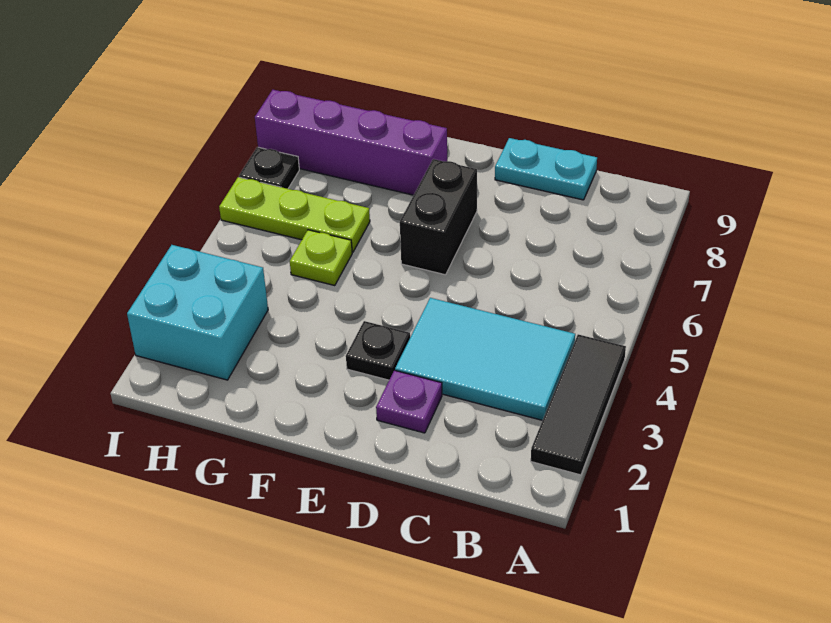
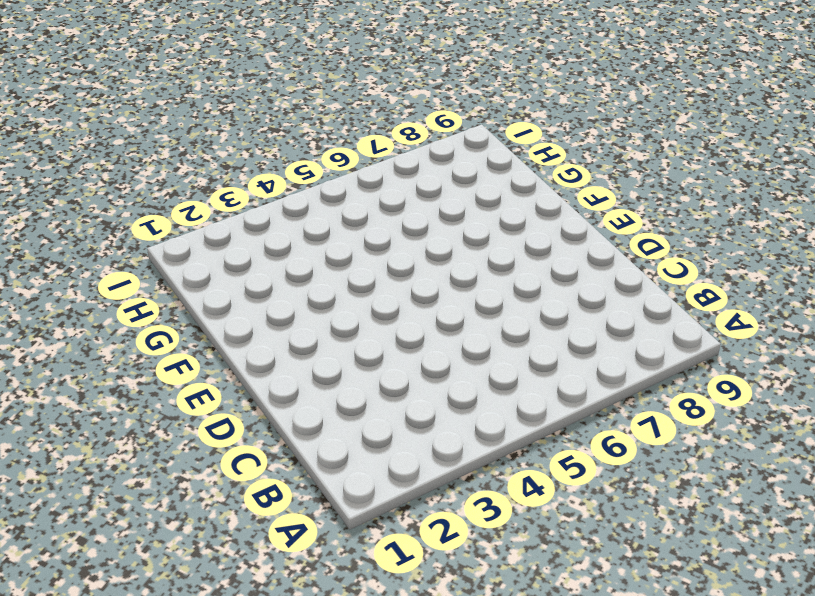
none -> black tile A2:A4 level 1
none -> cyan tile B3:D4 level 1

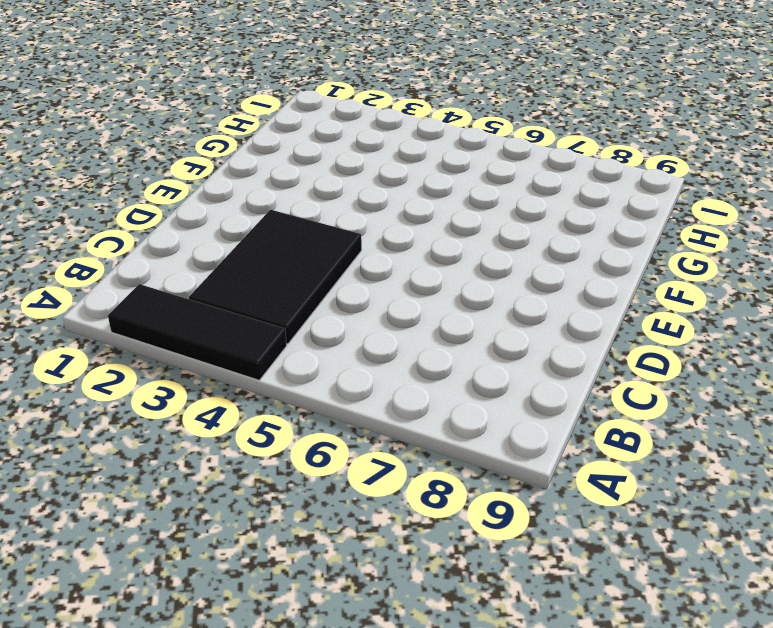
black tile B3:D4 level 1 -> cyan tile B3:D4 level 1
none -> cyan plate C9:D9 level 1
none -> purple plate D2 level 1

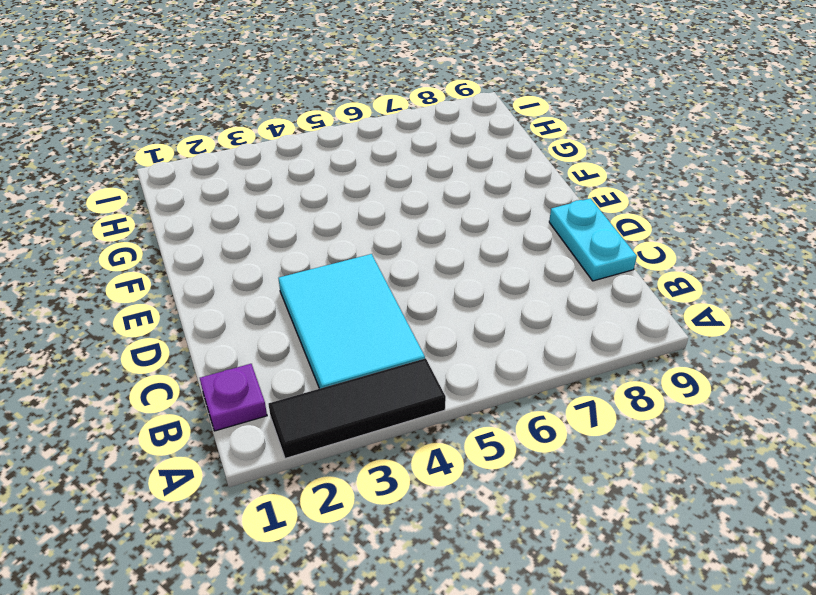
purple plate B1 level 1 -> purple plate D2 level 1
none -> black plate E3 level 1
none -> black brick E6:E7 level 1

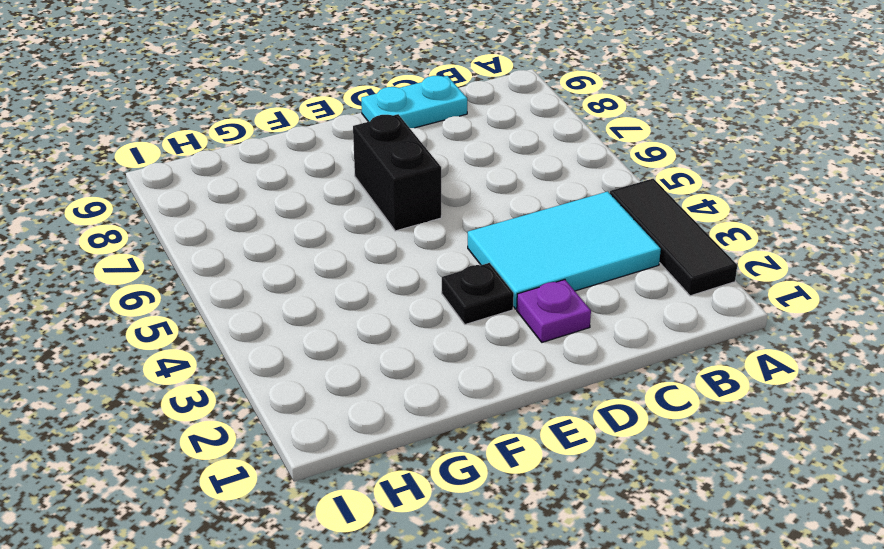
none -> purple brick F8:I8 level 1
none -> lime plate G5 level 1

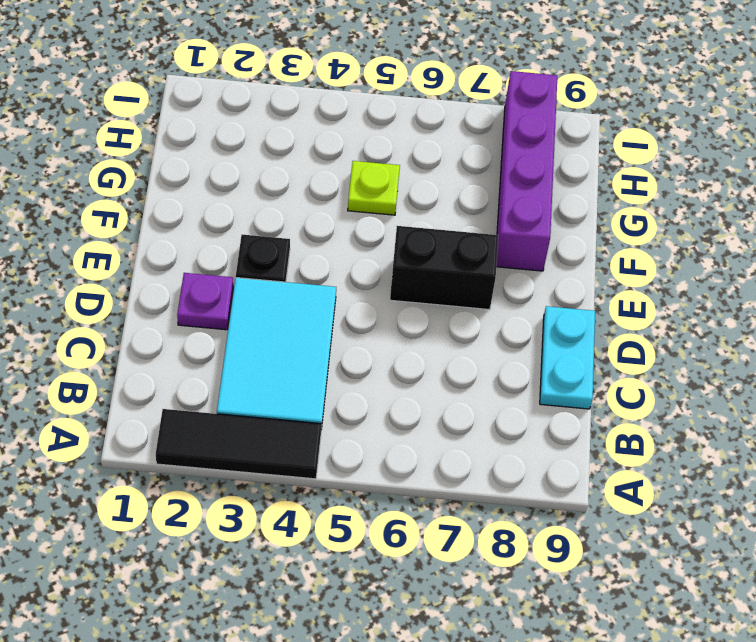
none -> lime plate G6:I6 level 1
none -> cyan brick H2:I3 level 1

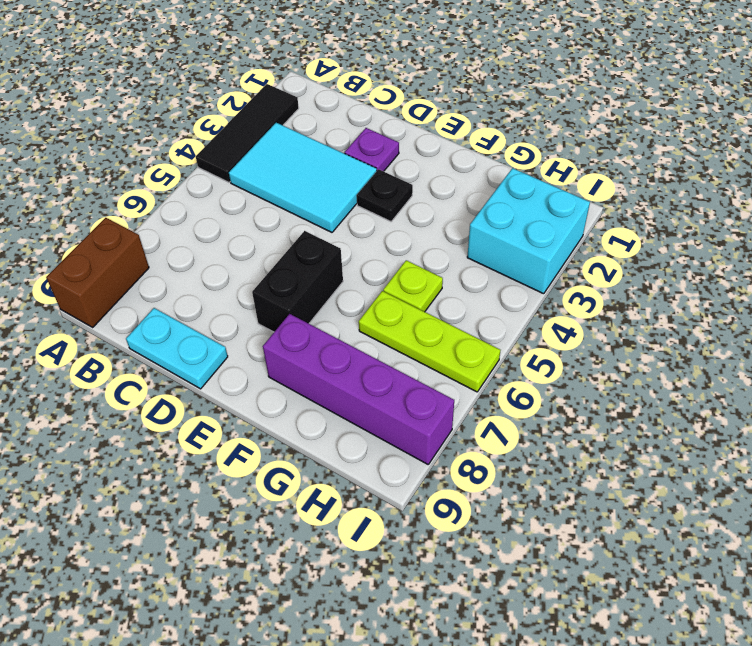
brown brick A8:A9 level 1 -> none
none -> black plate I7 level 1

